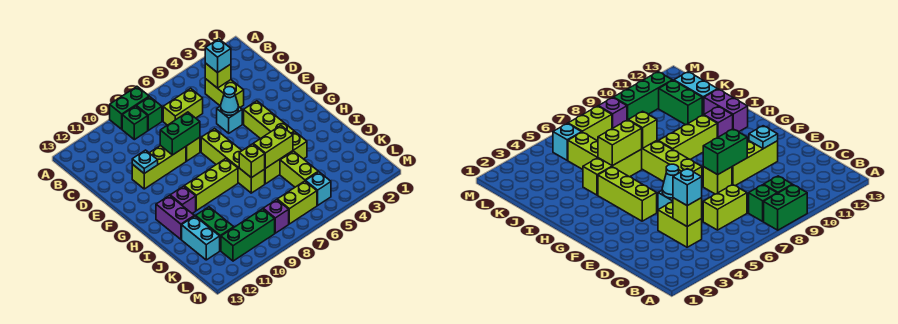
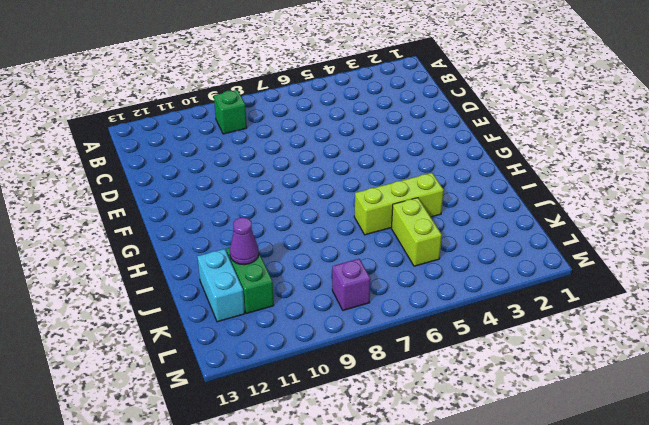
purple cone J11 level 2 -> none
none -> green brick A8:A9 level 1
none -> green brick B8 level 1
none -> lime brick C4:D4 level 1

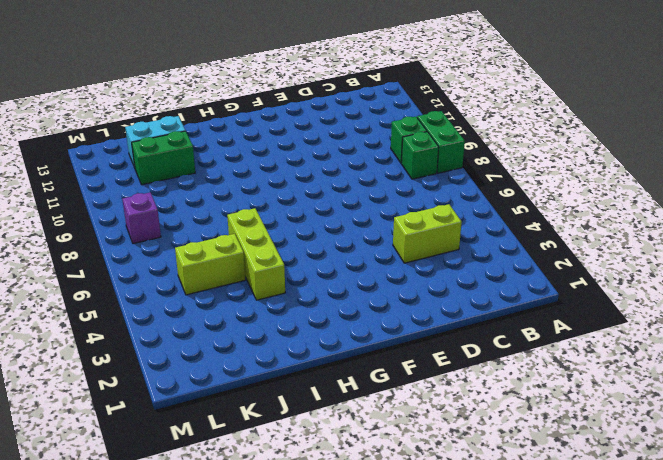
none -> lime brick C6:C7 level 1
none -> cyan brick E5 level 1
none -> lime brick E8 level 1

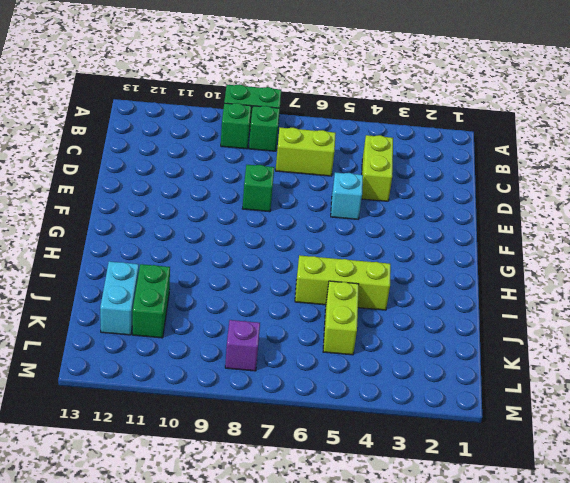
green brick E8 level 1 -> lime brick E8 level 1
none -> lime brick E9:E11 level 1
none -> lime brick F4:H4 level 1
none -> lime brick F7:I7 level 1

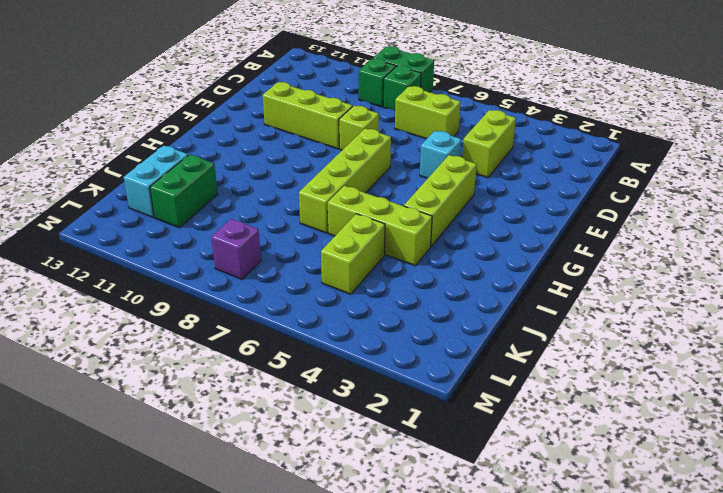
none -> lime brick H8:H10 level 1
none -> purple brick H11 level 1
none -> purple brick H12:I12 level 1

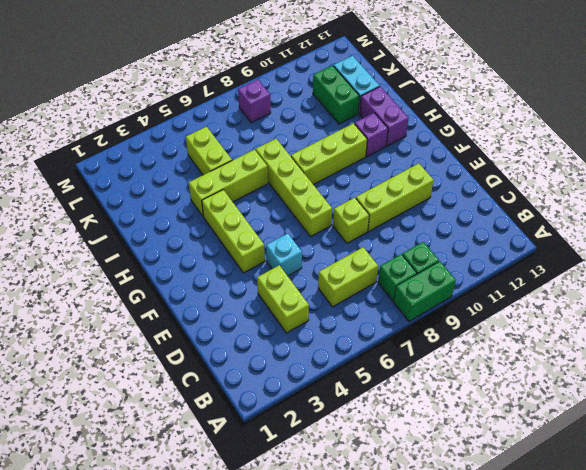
none -> cyan brick L5 level 1
none -> lime brick L6:L7 level 1
none -> green brick L9:L11 level 1

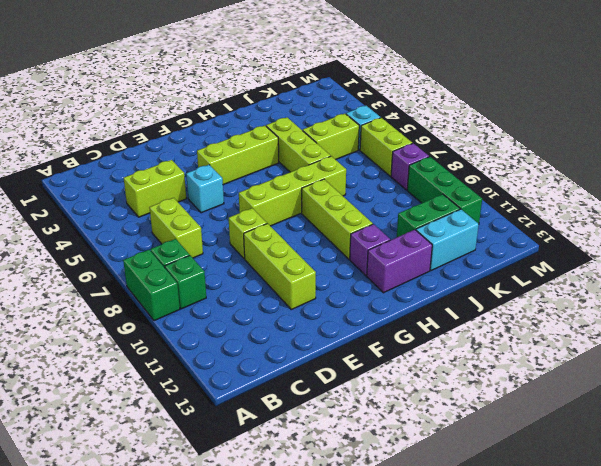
none -> lime brick C4 level 2
none -> cyan cone E5 level 2
none -> green brick E8:E9 level 2

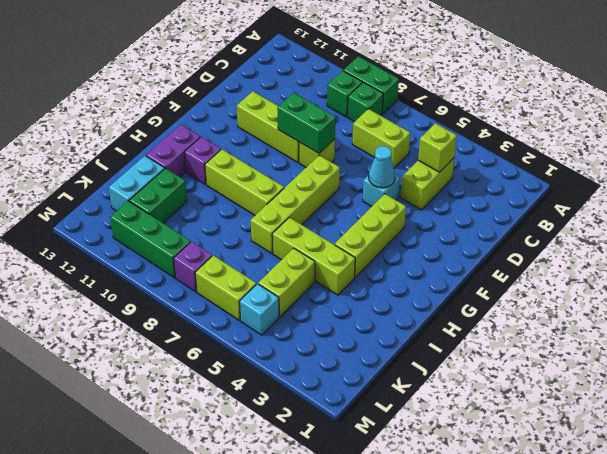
none -> cyan plate E11 level 2
none -> lime brick I5:I6 level 2
none -> lime brick I7 level 2

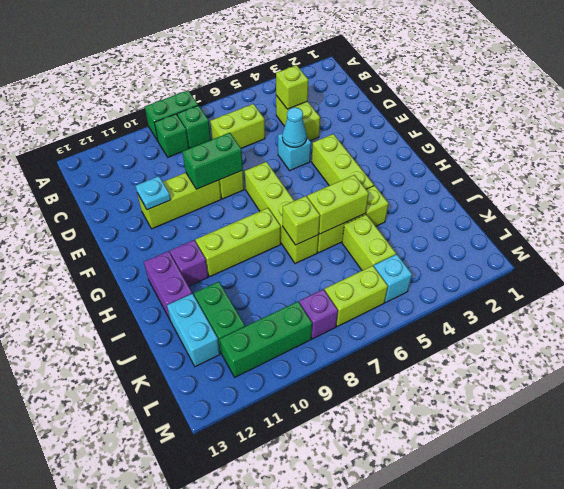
none -> cyan brick C4 level 3

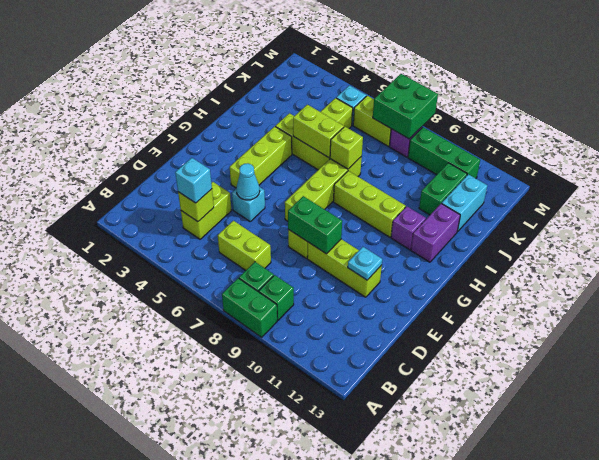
green brick L7:M8 level 2 -> none

